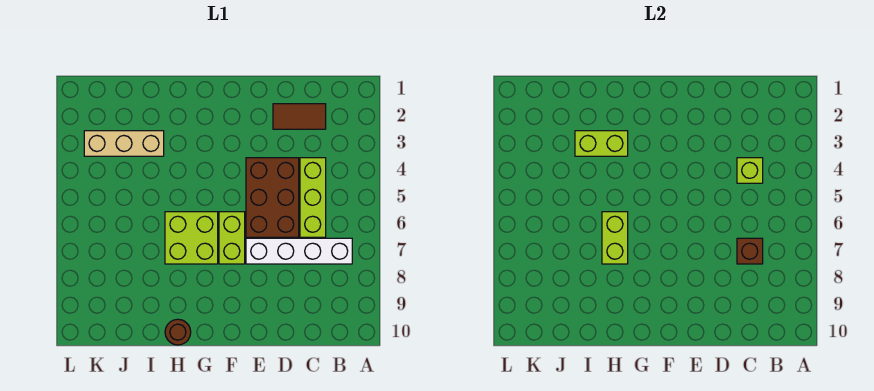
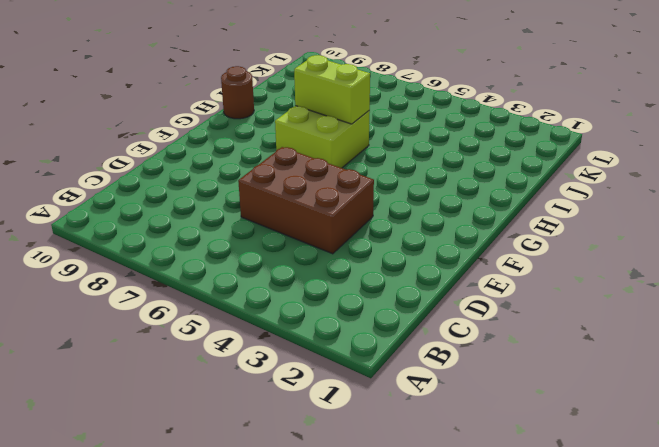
none -> white brick B7:E7 level 1
none -> brown tile C2:D2 level 1
none -> lime brick C4:C6 level 1

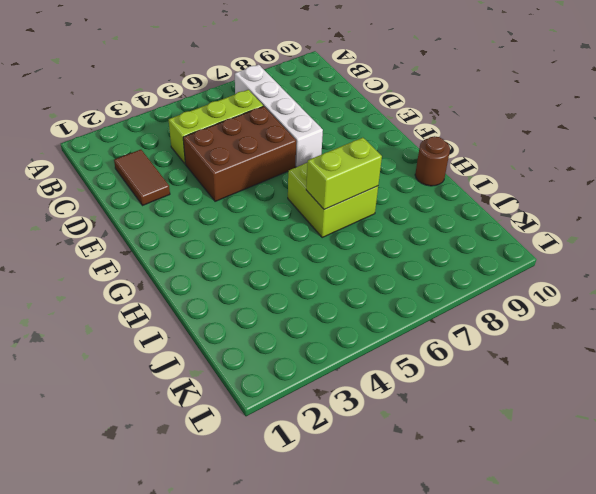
none -> lime brick F6:F7 level 1
none -> tan brick I3:K3 level 1
none -> lime brick C4 level 2

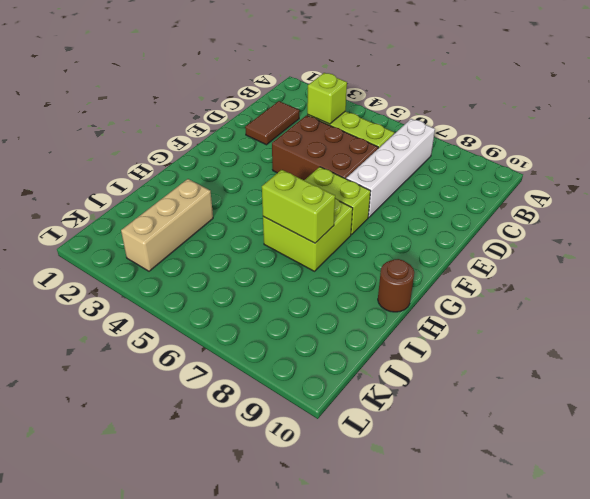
none -> brown brick C7 level 2
none -> lime brick H3:I3 level 2

